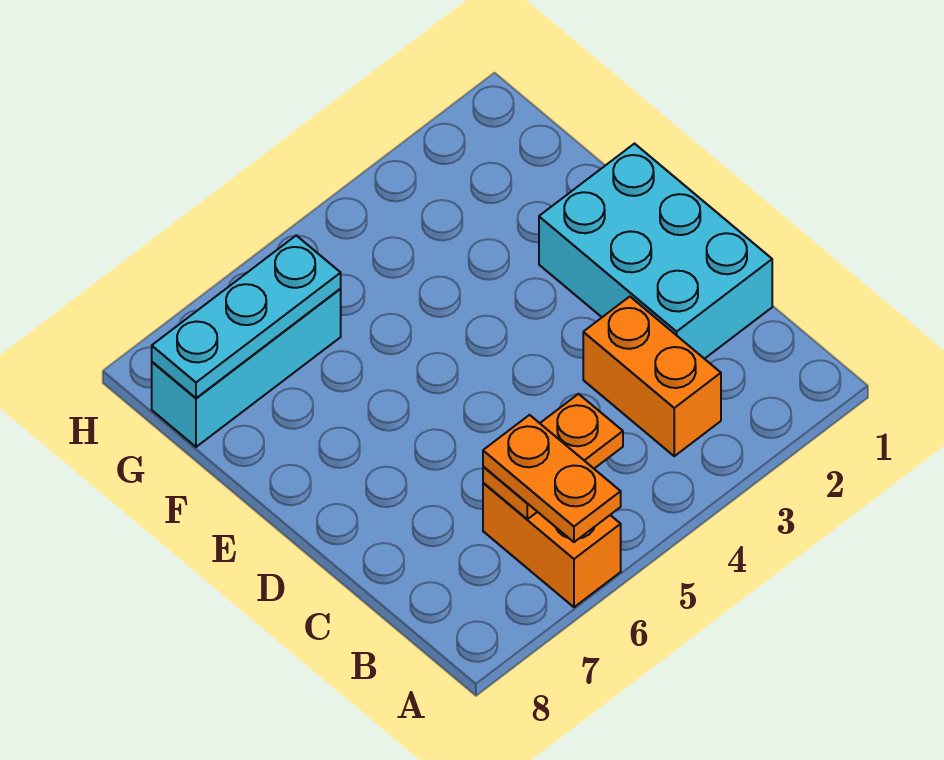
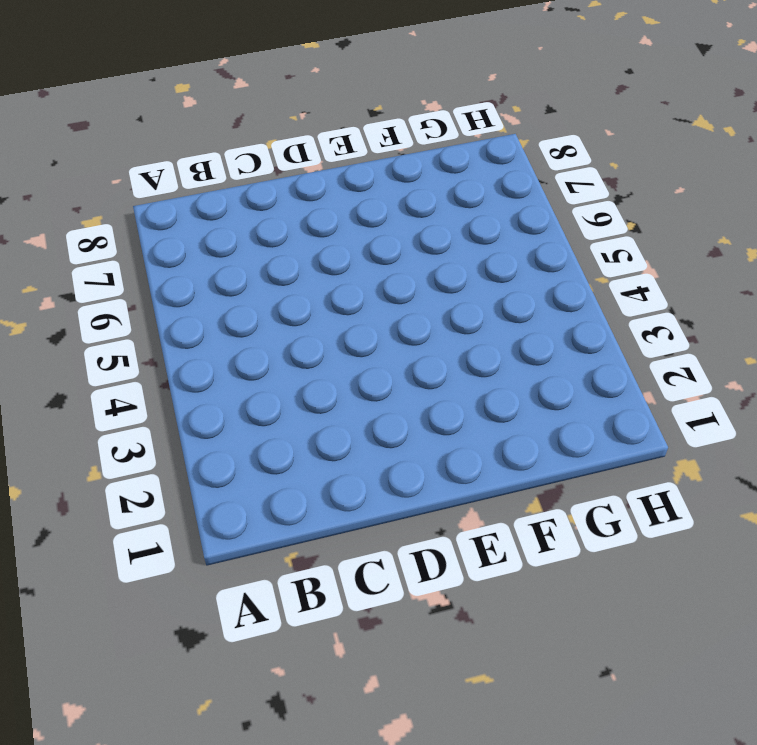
none -> orange brick A6:B6 level 1
none -> orange brick B3:C3 level 1

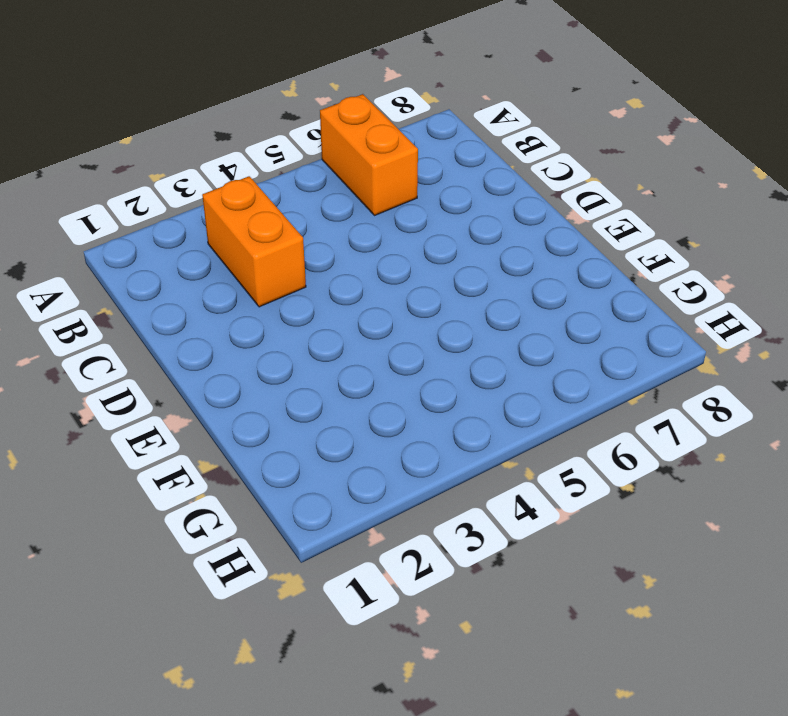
none -> cyan brick C1:E2 level 1
none -> cyan brick G6:G8 level 1

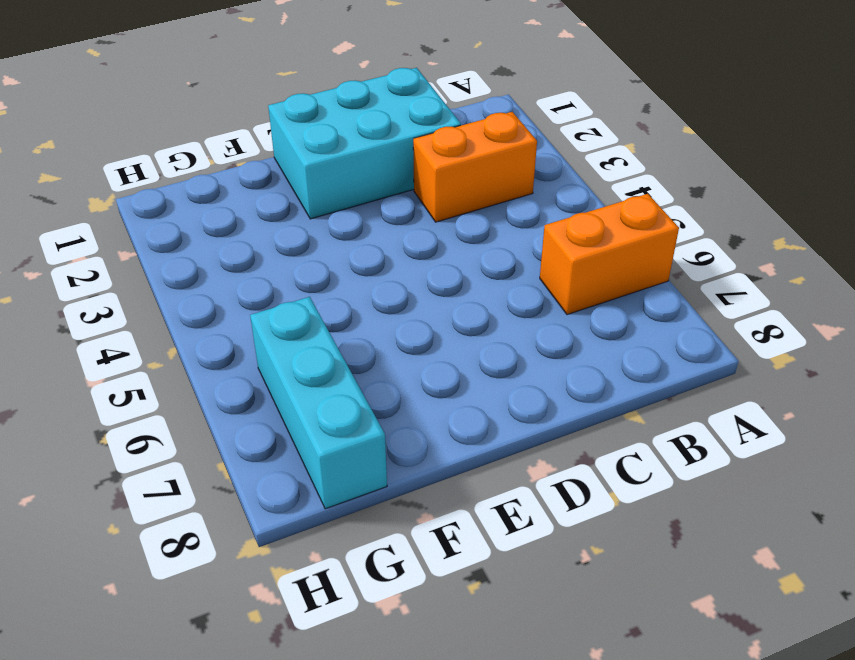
none -> orange plate B5:B6 level 2
none -> cyan plate G6:G8 level 2

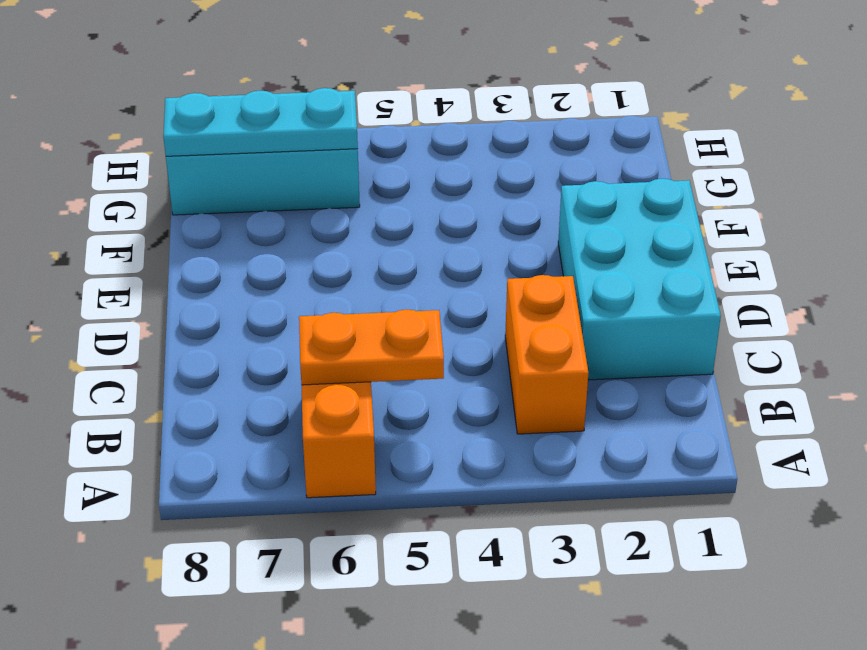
none -> orange plate A6:B6 level 3

